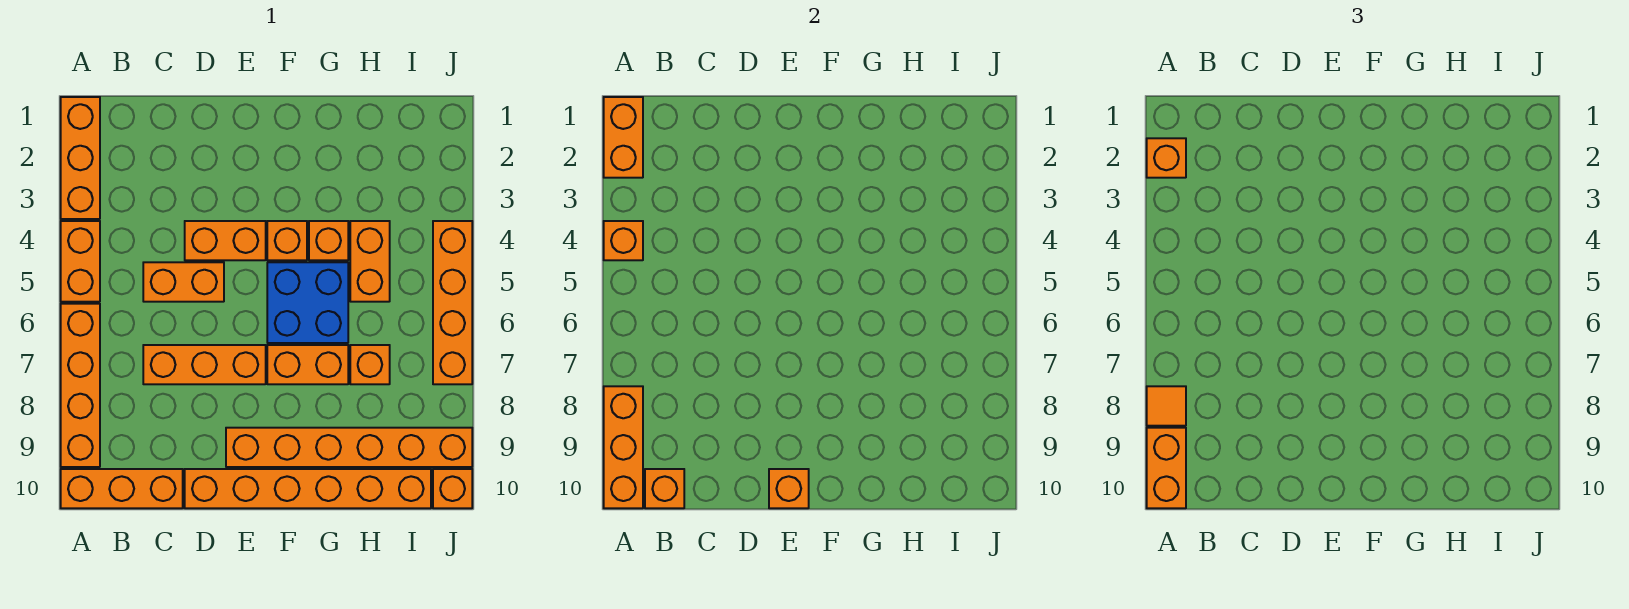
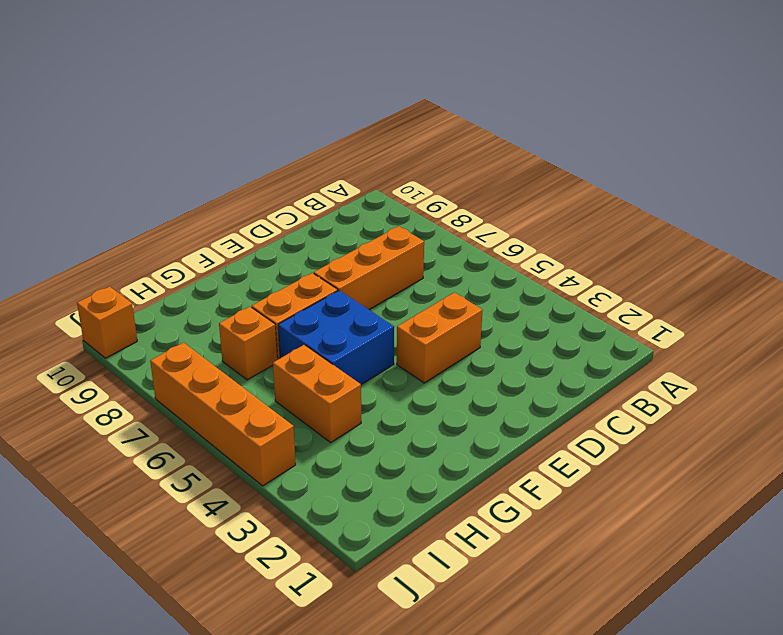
none -> orange brick A1:A3 level 1
none -> orange brick A4:A5 level 1
none -> orange brick A6:A9 level 1

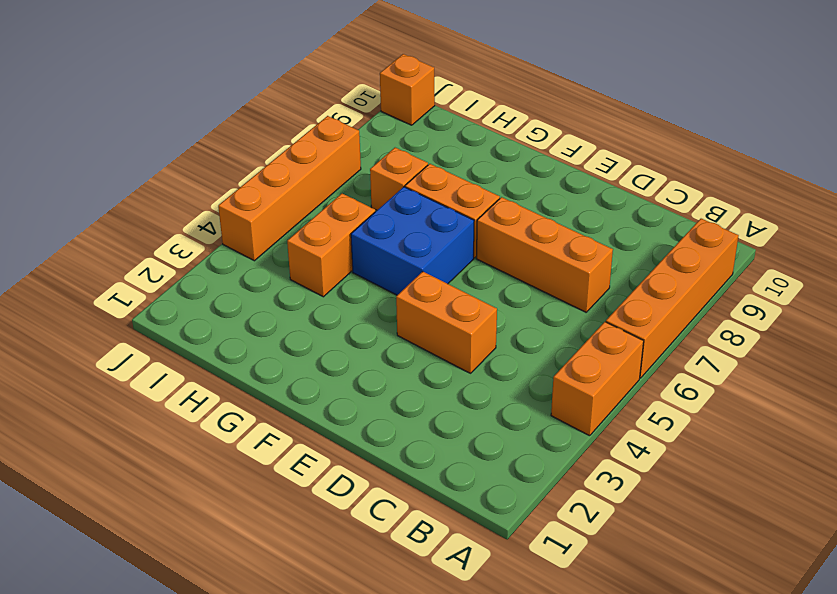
none -> orange brick A1:A3 level 1
none -> orange brick A10:C10 level 1
none -> orange brick C5:D5 level 1

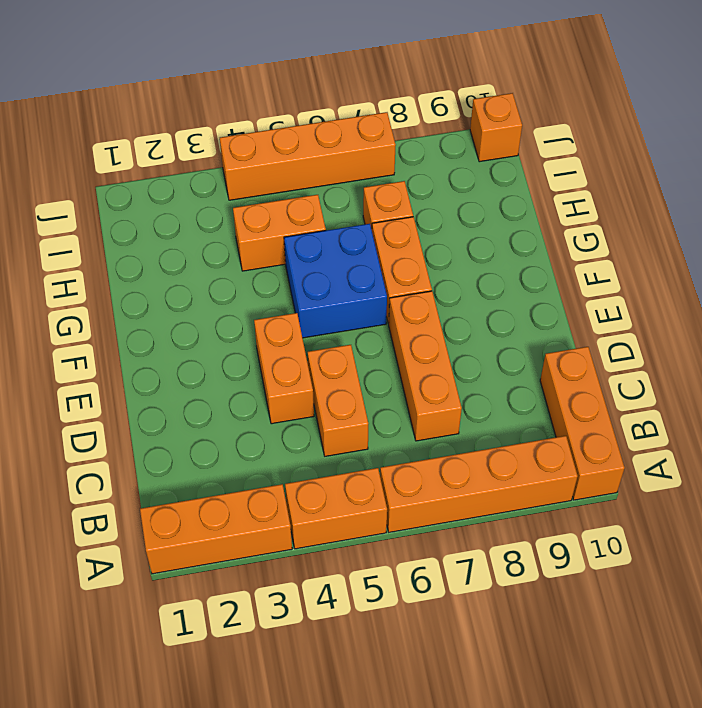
none -> orange brick D10:I10 level 1
none -> orange brick E9:J9 level 1
none -> orange brick F4 level 1

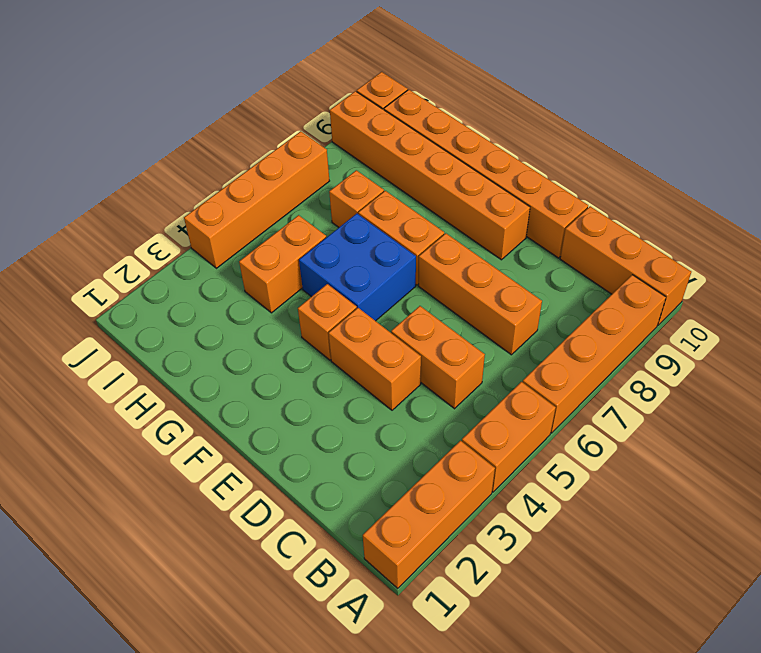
none -> orange brick G4 level 1
none -> orange brick A1:A2 level 2
none -> orange brick A4 level 2

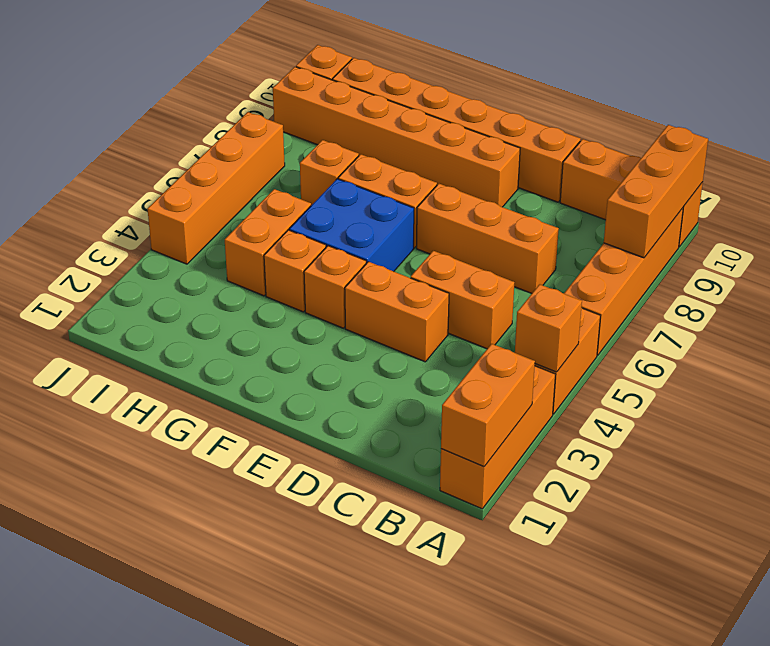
none -> orange brick B10 level 2
none -> orange brick E10 level 2
none -> orange brick A2 level 3

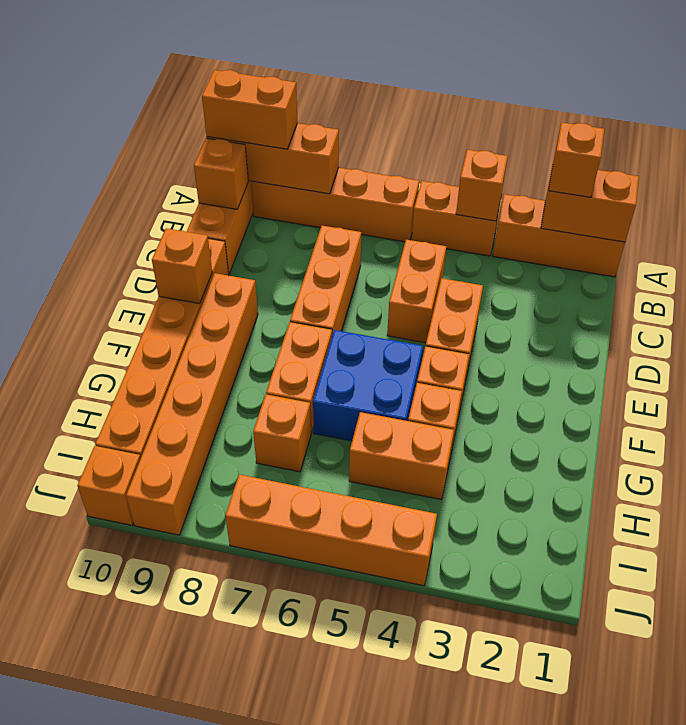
none -> orange tile A8 level 3

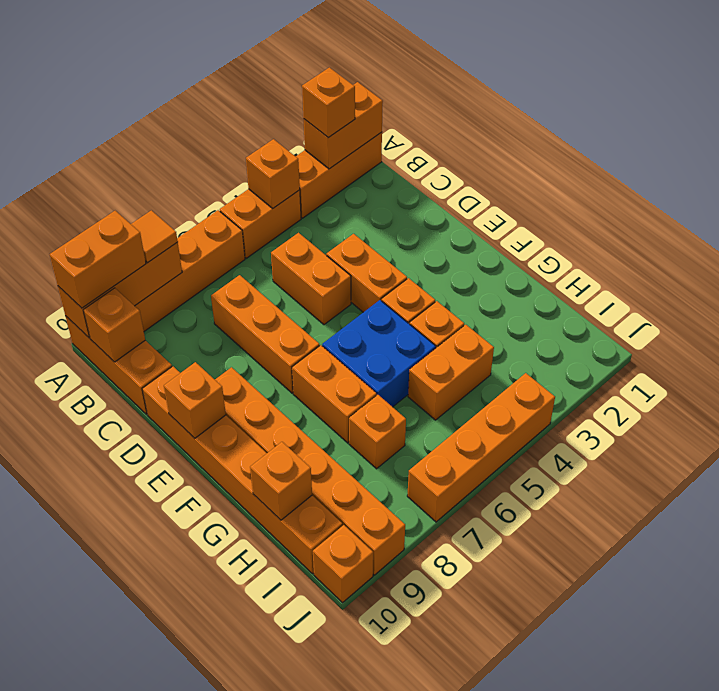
orange brick H10 level 2 -> none

